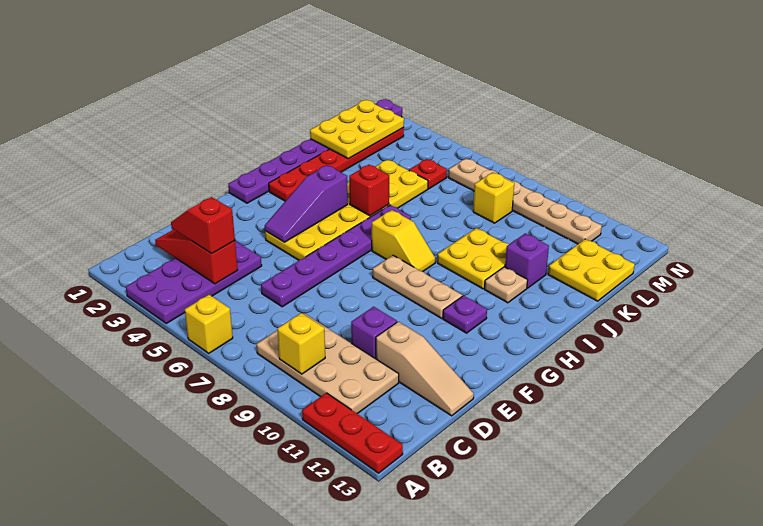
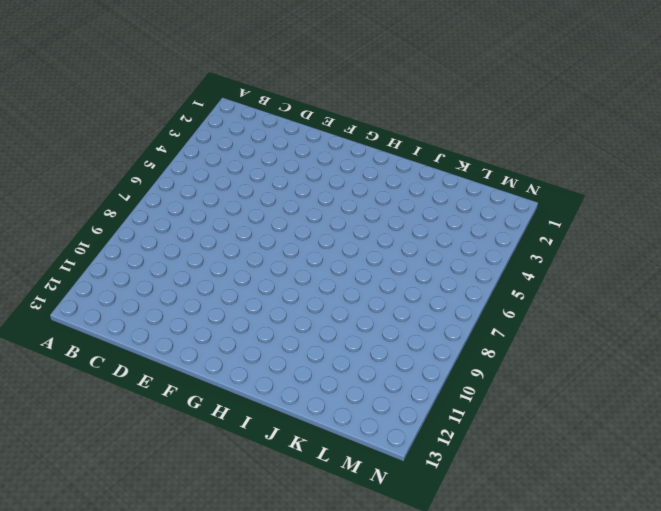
none -> purple plate A3:D4 level 1
none -> yellow brick A6 level 1
none -> red plate A11:A13 level 1

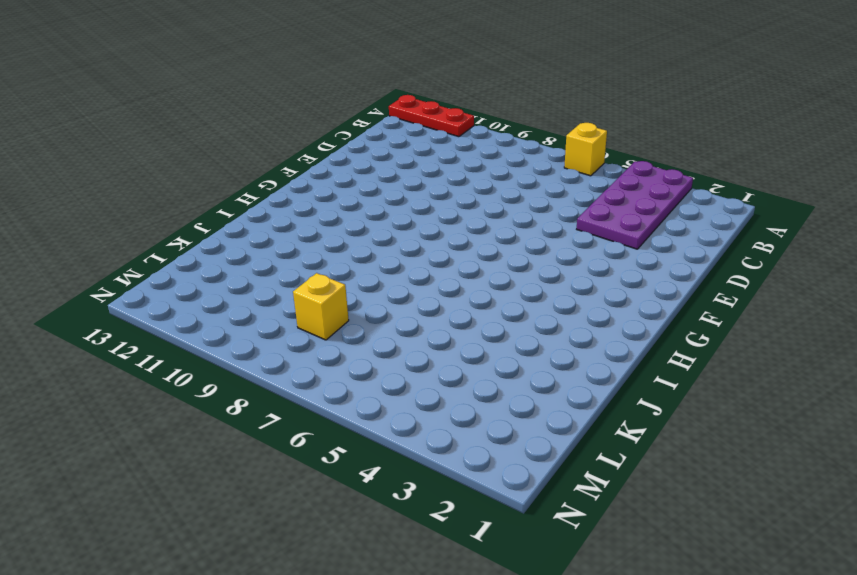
none -> tan plate B8:C11 level 1
none -> purple plate D6:I6 level 1
none -> purple brick D10 level 1

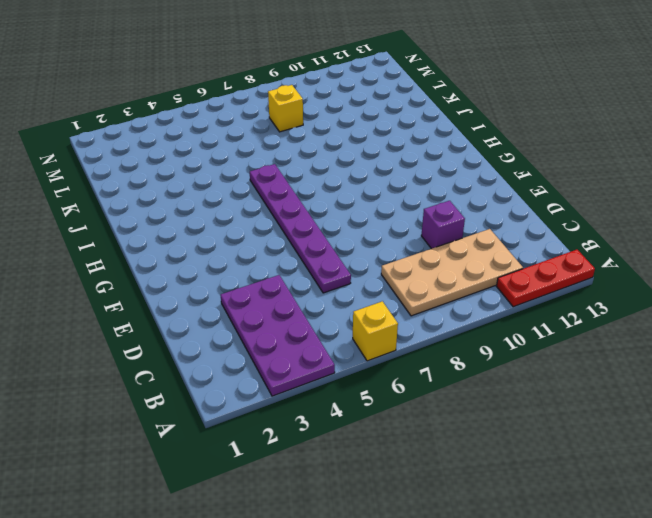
none -> tan slope D11:D13 level 1 top 11
none -> yellow plate F4:K5 level 1
none -> purple plate G1:N1 level 1

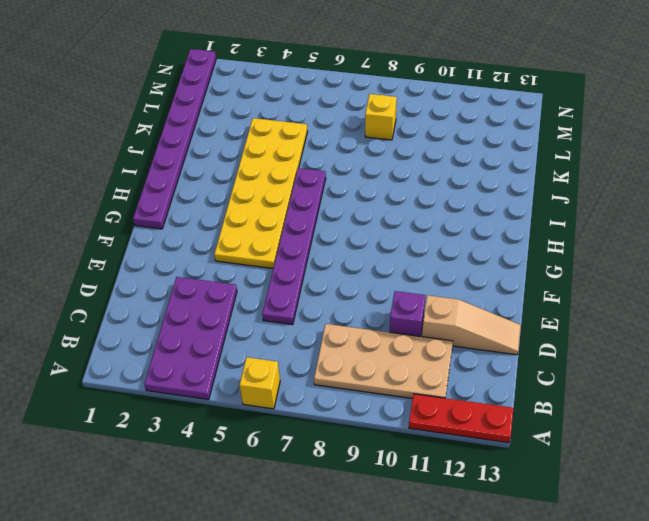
none -> tan plate G8:G10 level 1
none -> purple plate G11 level 1
none -> red plate H2:M2 level 1

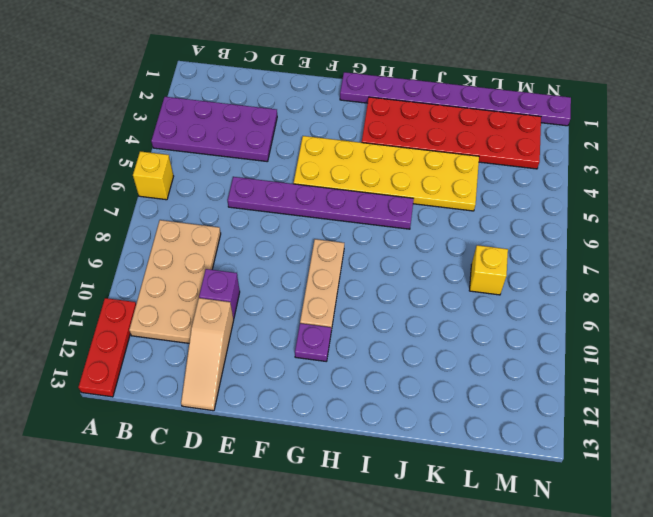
red plate H2:M3 level 1 -> red plate H2:M2 level 1
none -> yellow slope H7:H8 level 1 top 7
none -> yellow plate I9:J10 level 1
none -> tan plate I11 level 1

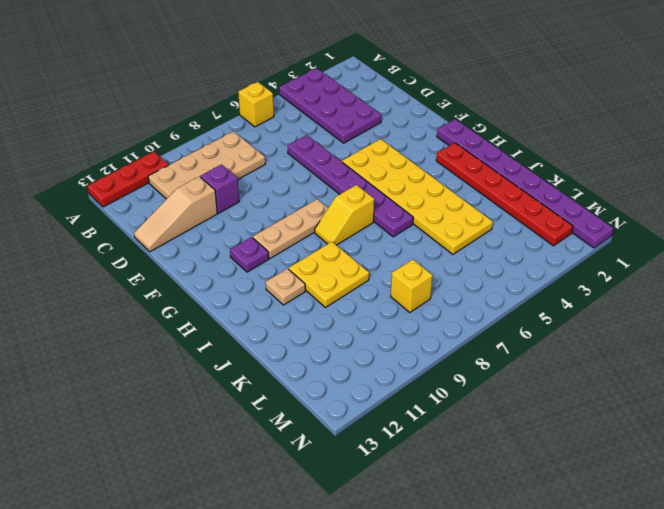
none -> purple brick J11 level 1
none -> yellow plate K12:L13 level 1
none -> red plate L5 level 1

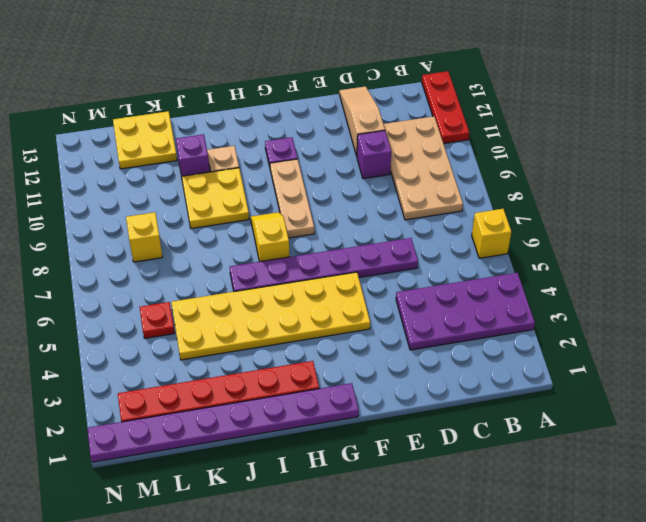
none -> tan plate M6:M11 level 1
none -> yellow brick B9 level 2
none -> red slope C2:C4 level 2 top 4

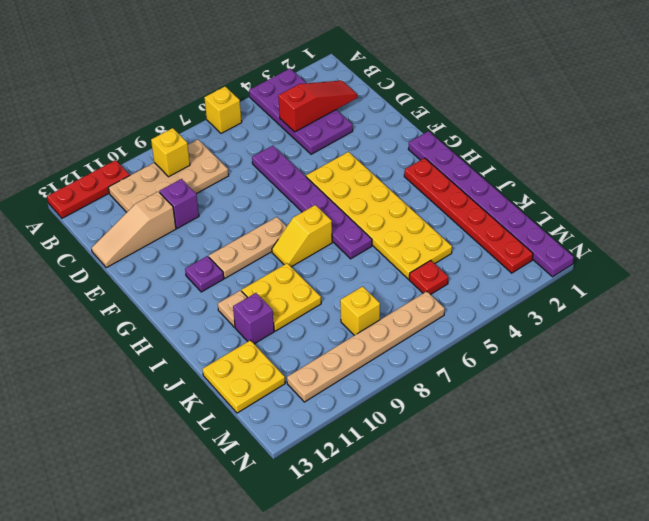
none -> purple slope F4:H4 level 2 top H
none -> red brick I5 level 2
none -> yellow plate K1:M2 level 2

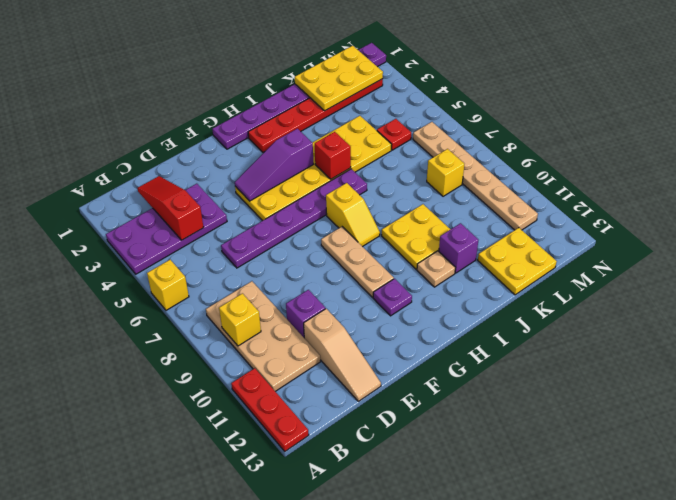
none -> red slope C3:C4 level 3 top 4

